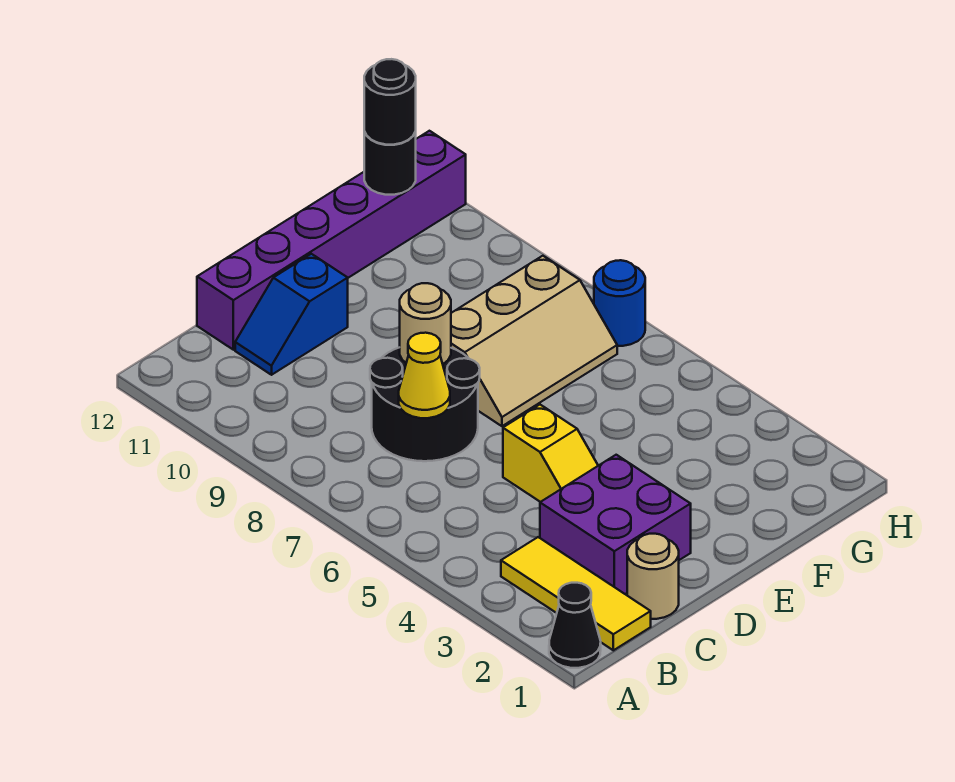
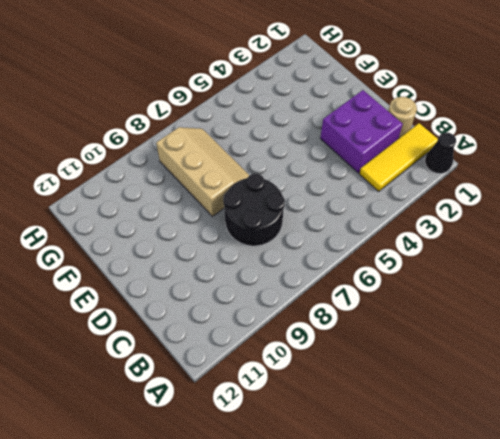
none -> blue slope C11:D11 level 1 top D
none -> purple brick C12:H12 level 1
none -> yellow slope D4:D5 level 1 top 5

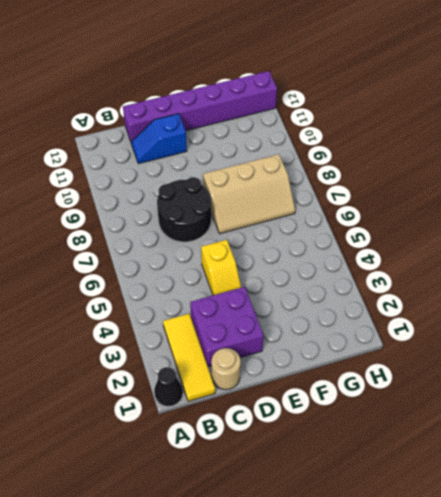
none -> blue round brick H7 level 1
none -> yellow cone C7 level 2
none -> tan round brick D8 level 2

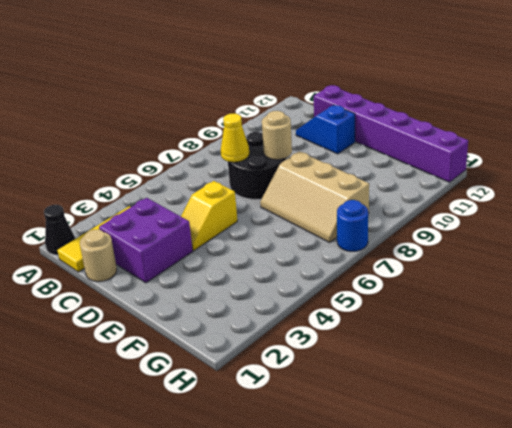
none -> black round brick G12 level 2
none -> black round brick G12 level 3

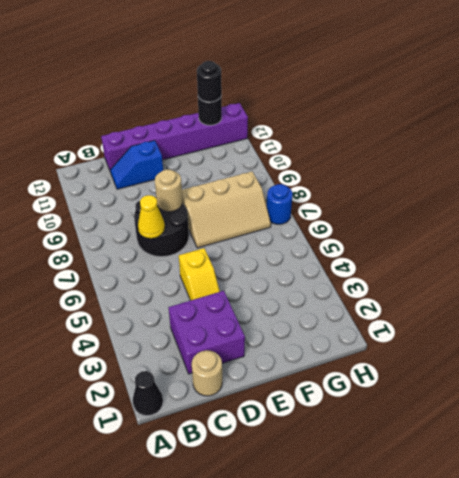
none -> yellow tile B1:B3 level 1

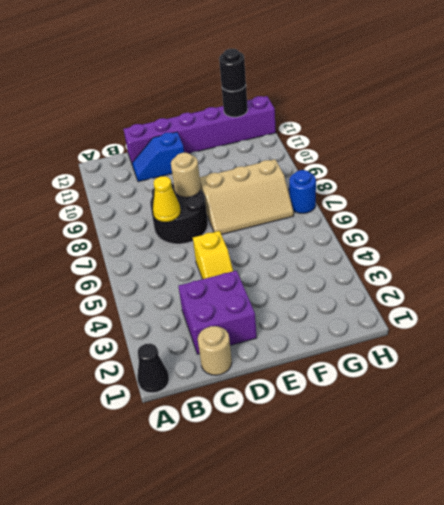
none -> yellow tile B1:B3 level 1

